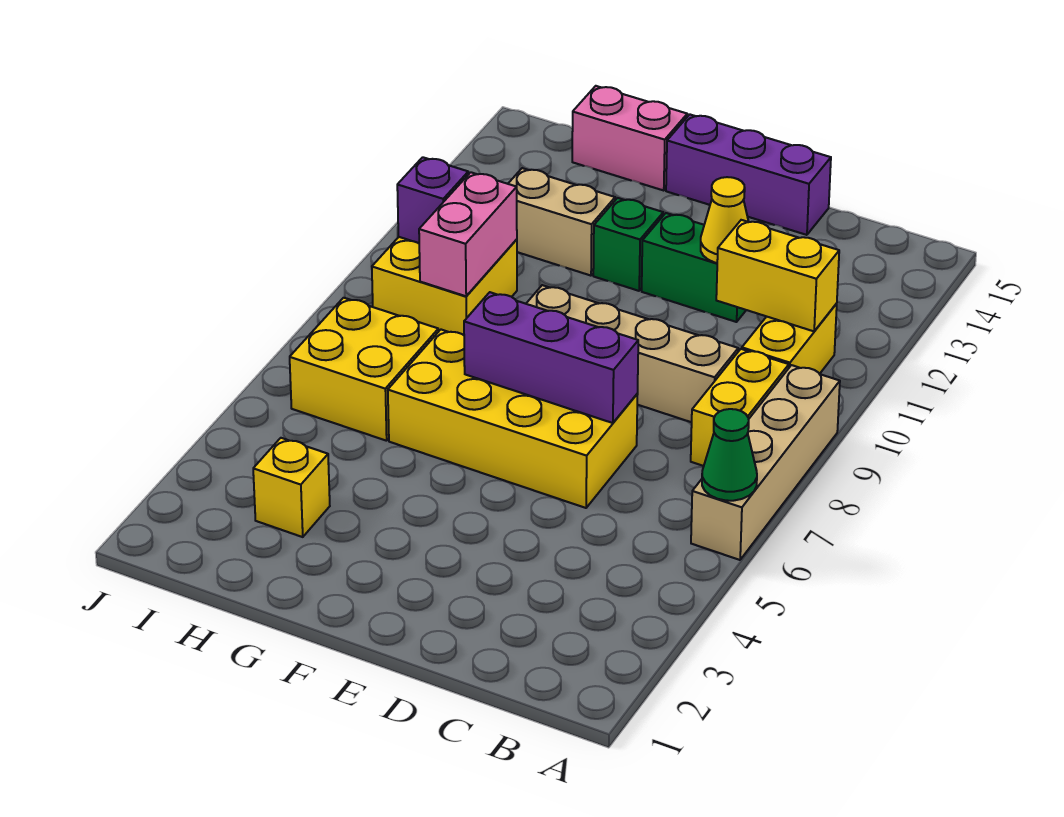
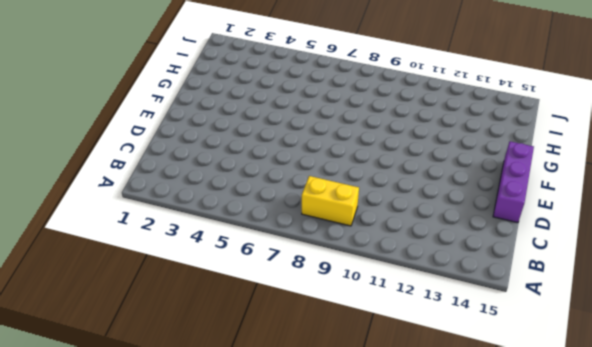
none -> tan brick A6:A9 level 1
none -> yellow brick B10:B11 level 1
none -> tan brick C9:F9 level 1

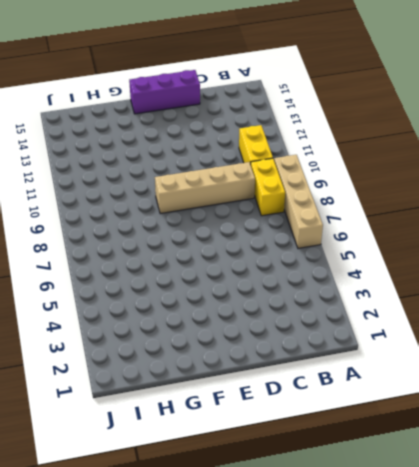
none -> yellow brick D6:G7 level 1
none -> green brick D12:E12 level 1
none -> green brick F12 level 1

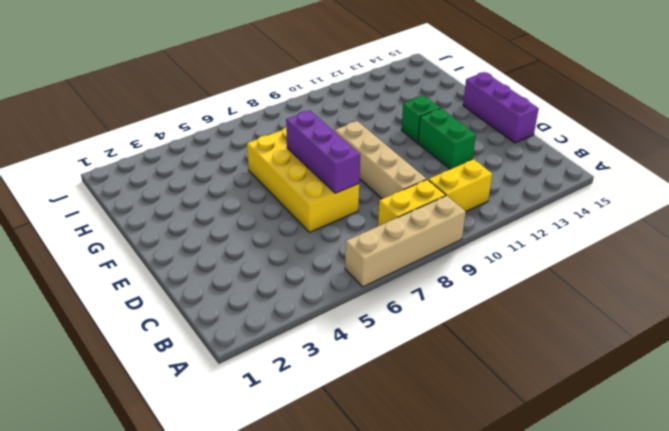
none -> tan brick G12:H12 level 1
none -> pink brick G15:H15 level 1
none -> yellow brick H3 level 1

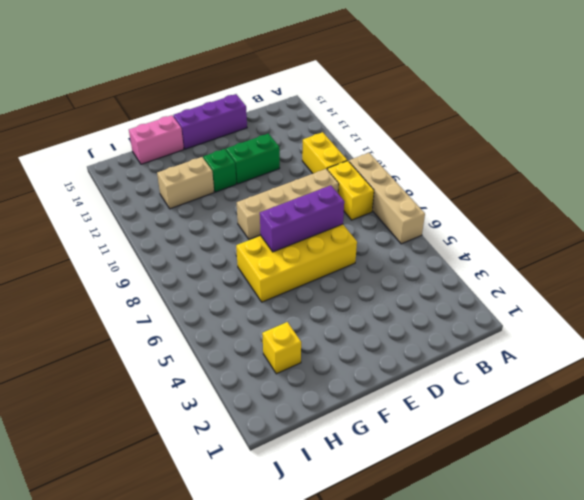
none -> yellow brick H6:I7 level 1
none -> yellow brick H9:I10 level 1
none -> green cone A6 level 2

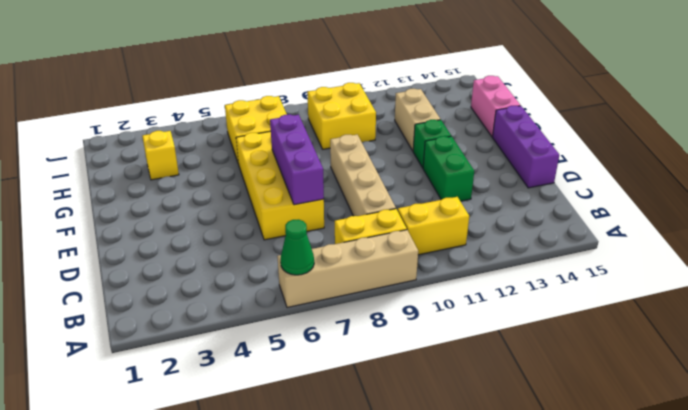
none -> yellow brick B11:C11 level 2
none -> yellow cone D12 level 2
none -> pink brick H9:H10 level 2

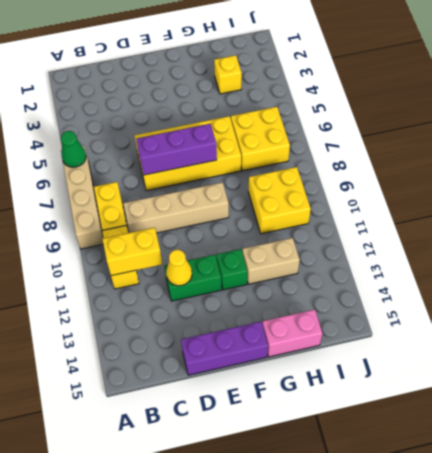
none -> pink brick H9:H10 level 2
none -> purple brick I10 level 2

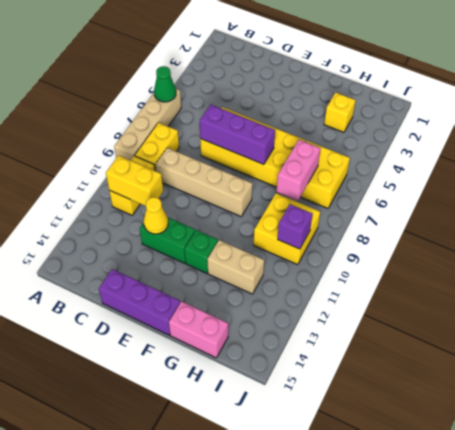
pink brick H7:H8 level 2 -> pink brick H9:H10 level 2

